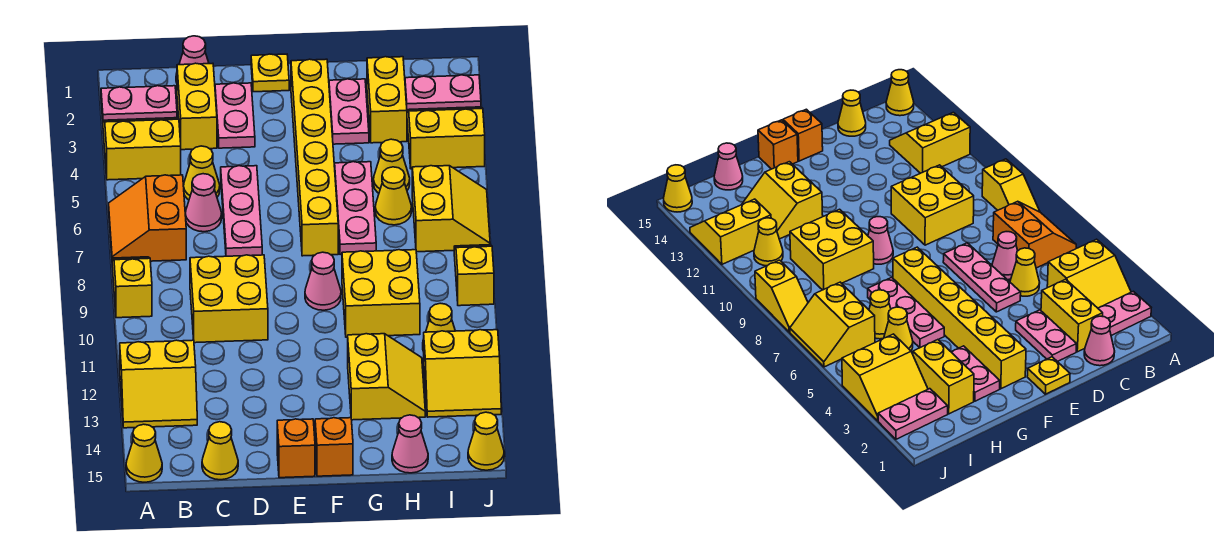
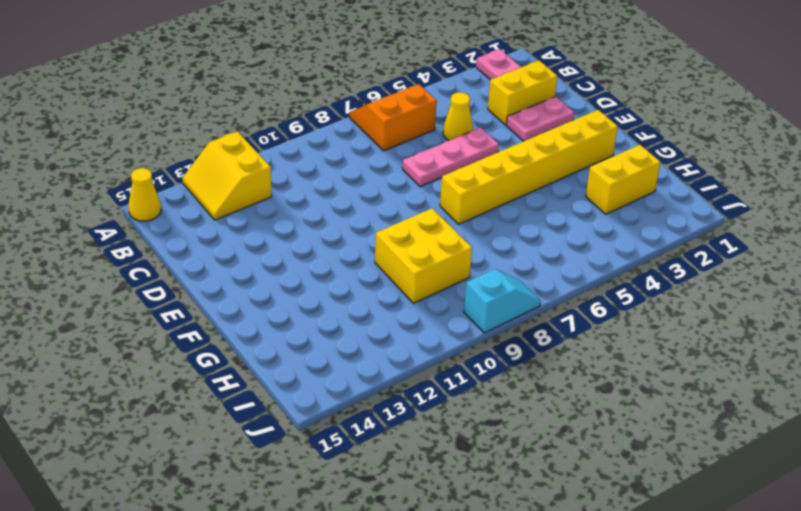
cyan slope J8:J9 level 1 top 9 -> yellow slope J8:J9 level 1 top 9
none -> yellow slope A3:B4 level 1 top 4
none -> yellow slope A8:A9 level 1 top 9
none -> pink cone C1 level 1
none -> pink cone C6 level 1

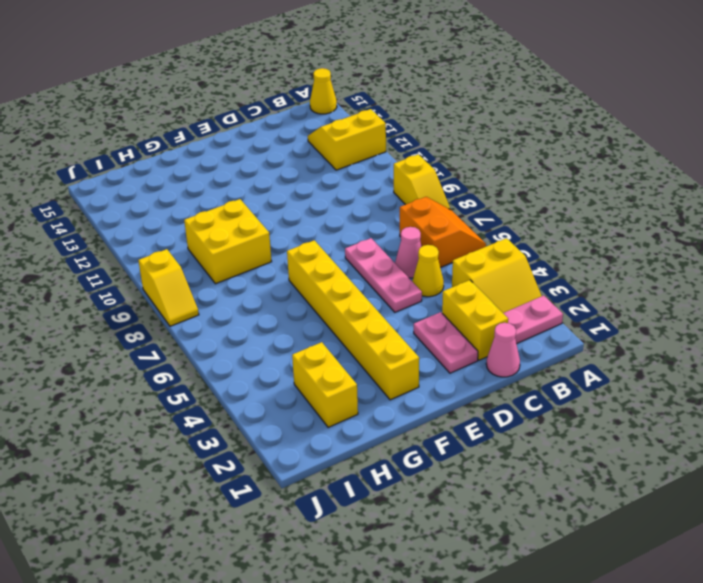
none -> yellow brick C9:D10 level 1
none -> yellow cone C15 level 1
none -> yellow plate E1 level 1
none -> orange brick E15 level 1

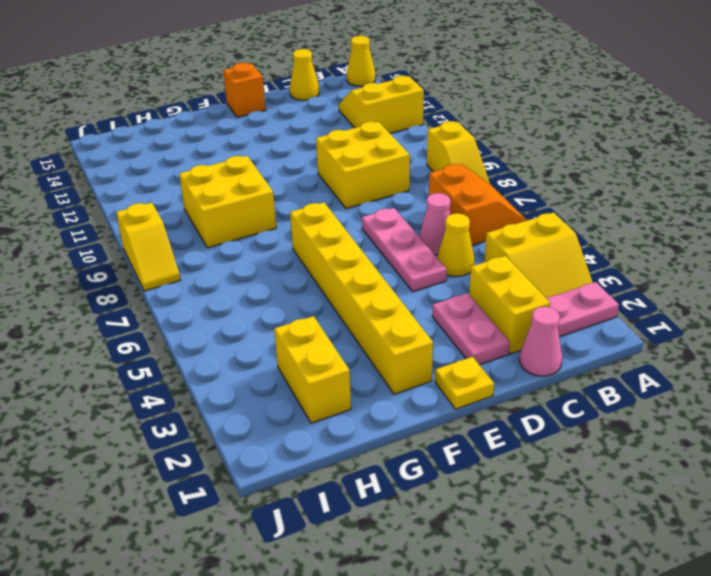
none -> pink cone F9 level 1
none -> orange brick F15 level 1
none -> pink plate G2:G3 level 1
none -> pink plate G5:G7 level 1

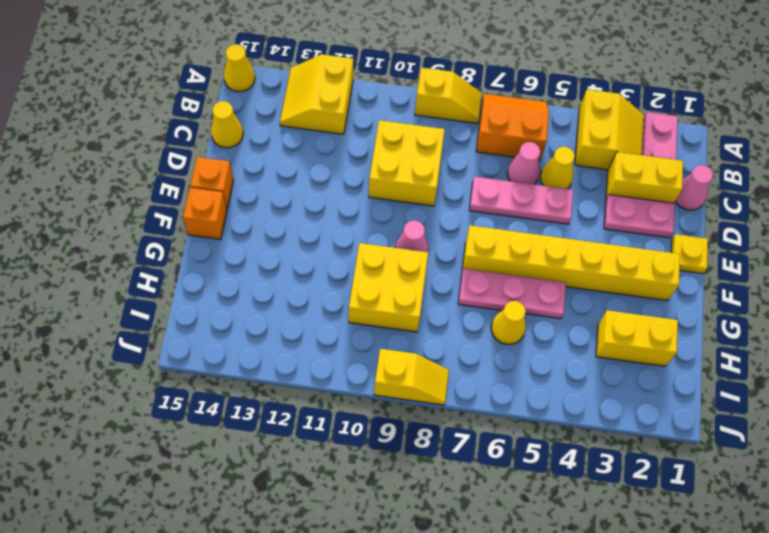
none -> pink plate G2:G3 level 1
none -> yellow slope G12:H13 level 1 top G
none -> yellow cone H5 level 1
none -> pink cone H15 level 1

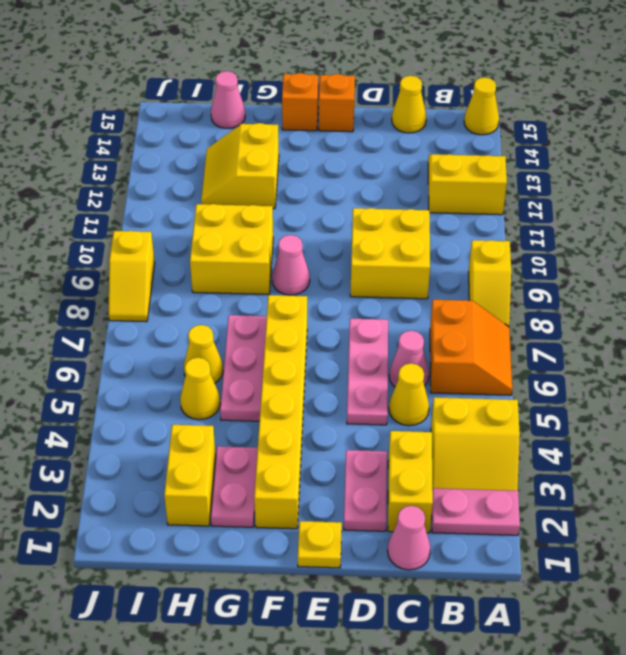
none -> pink plate I2:J2 level 1
none -> yellow slope I3:J4 level 1 top 4
none -> yellow slope I6:J7 level 1 top I
none -> yellow cone I11 level 1

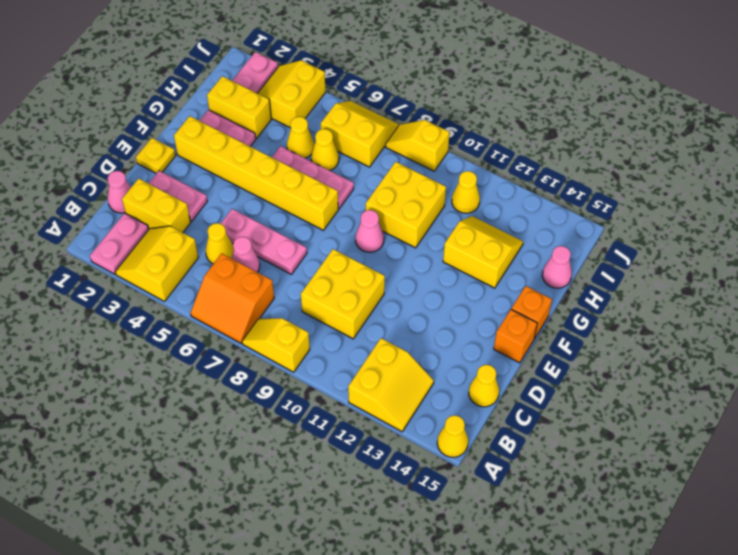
none -> yellow slope I12:J13 level 1 top 12
none -> yellow cone J15 level 1

